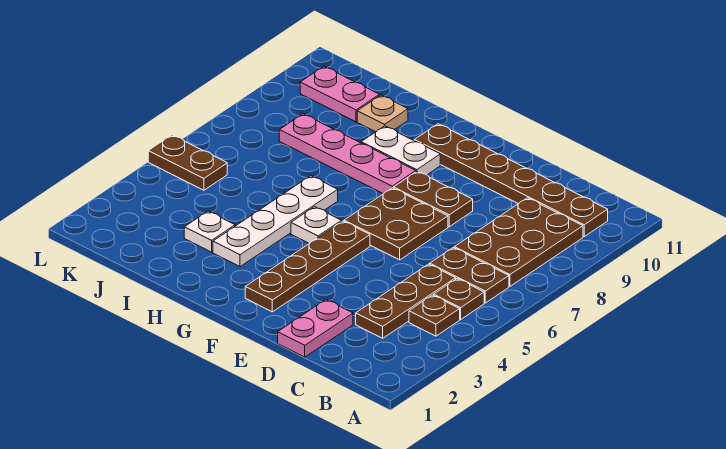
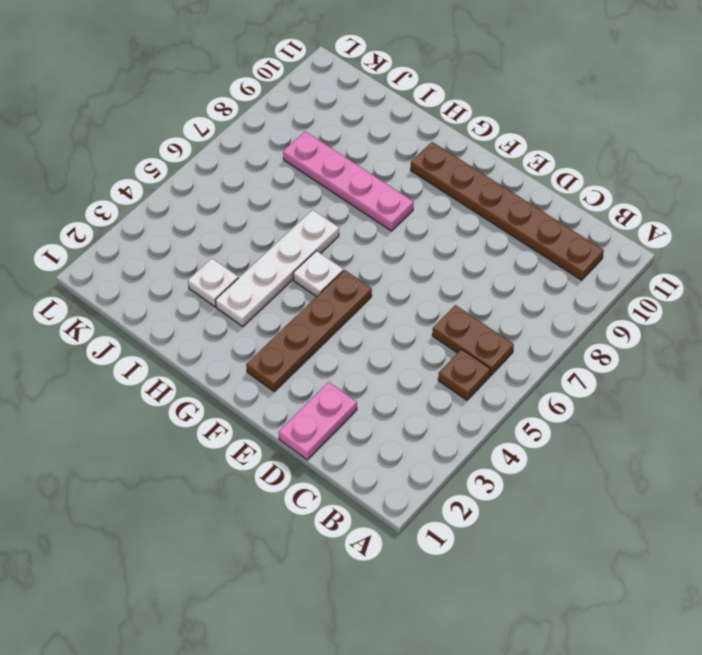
none -> brown plate B4 level 1
none -> brown plate B7:C9 level 1
none -> brown plate C3:C5 level 1

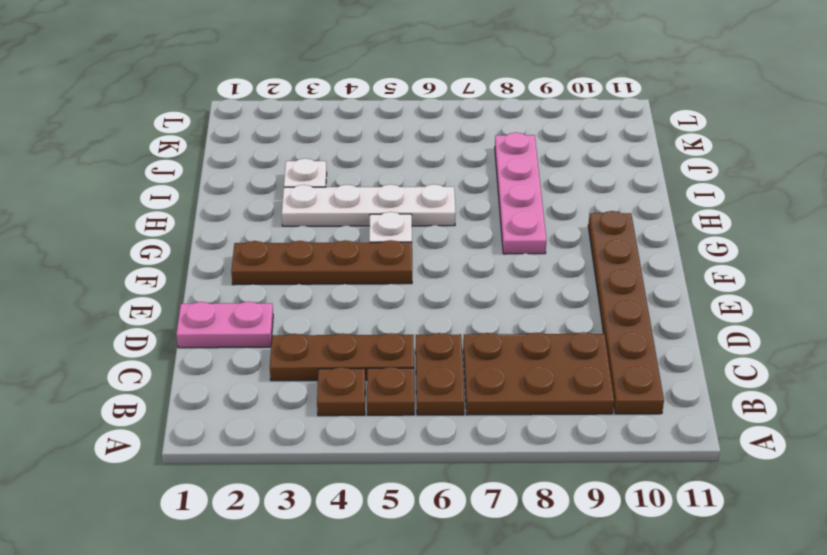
none -> brown plate E6:F7 level 1
none -> brown plate E8:F8 level 1
none -> white plate G9:H9 level 1

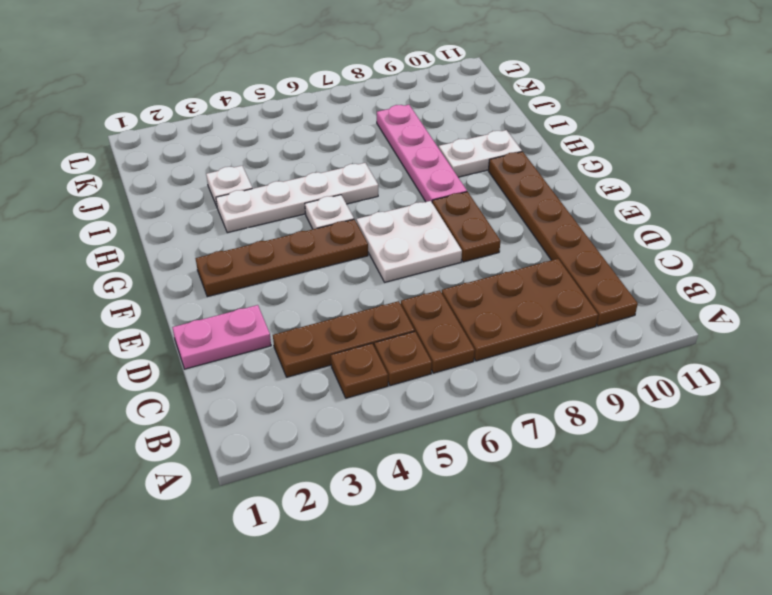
white plate E6:F7 level 1 -> brown plate E6:F7 level 1
white plate H9:H10 level 1 -> white plate G9:H9 level 1
none -> tan plate I10 level 1
none -> pink plate J10:K10 level 1
none -> brown plate K5:L5 level 1

